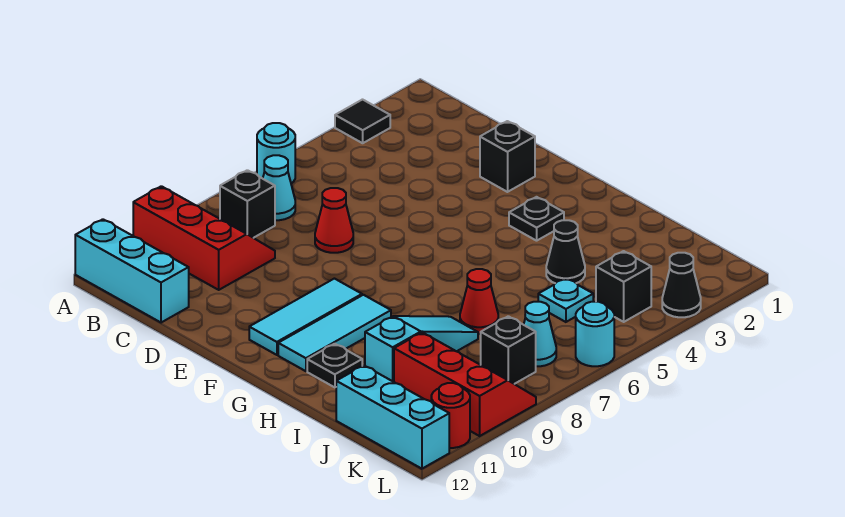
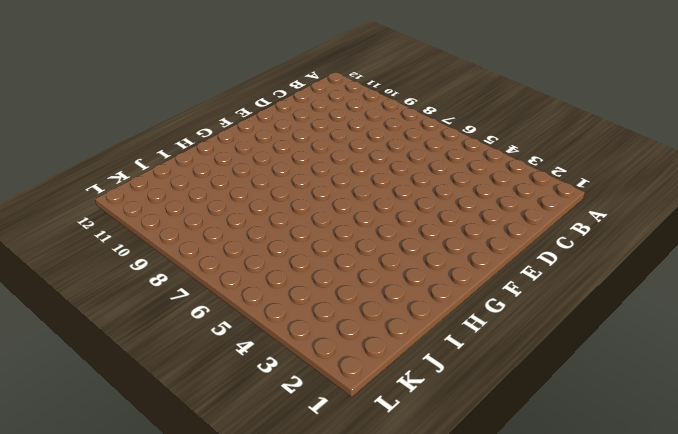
none -> black tile A3 level 1
none -> cyan round brick A6 level 1
none -> red slope A9:C10 level 1 top 10

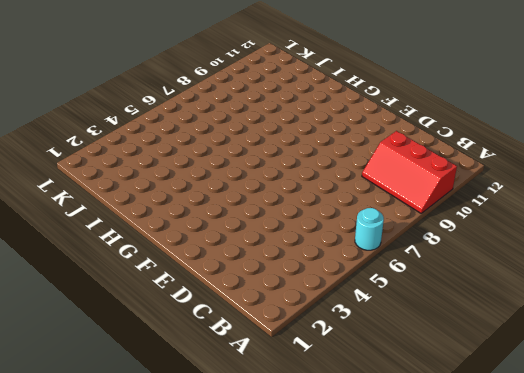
none -> black tile A3 level 1
none -> cyan brick A12:C12 level 1
none -> cyan cone B7 level 1

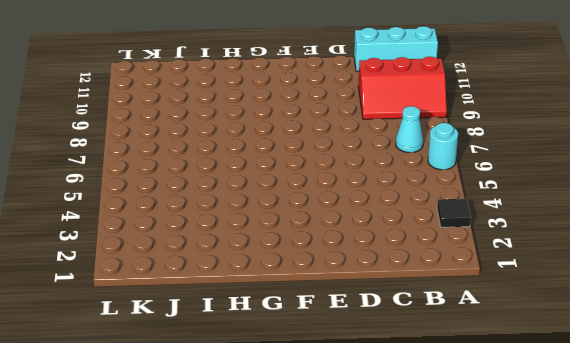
none -> black brick B8 level 1
none -> red cone D7 level 1
none -> black brick E2 level 1

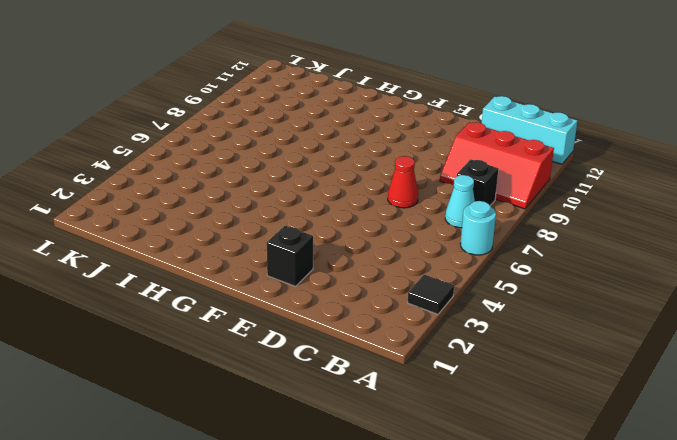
none -> cyan tile F9:F11 level 1
none -> black plate G3 level 1
none -> cyan tile G9:G11 level 1

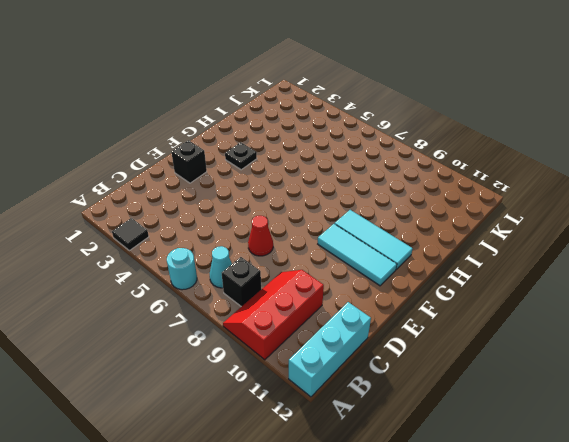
none -> black plate H11 level 1
none -> black cone I4 level 1
none -> red cone I7 level 1

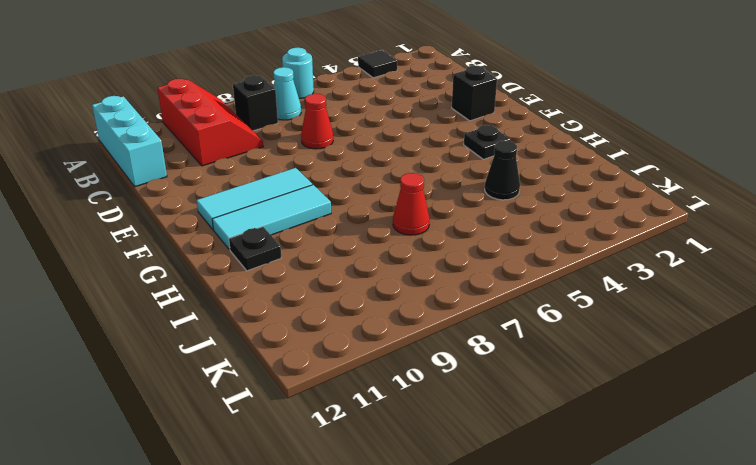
none -> cyan slope I8:I10 level 1 top 10
none -> cyan plate J5 level 1
none -> red slope J9:L10 level 1 top 10

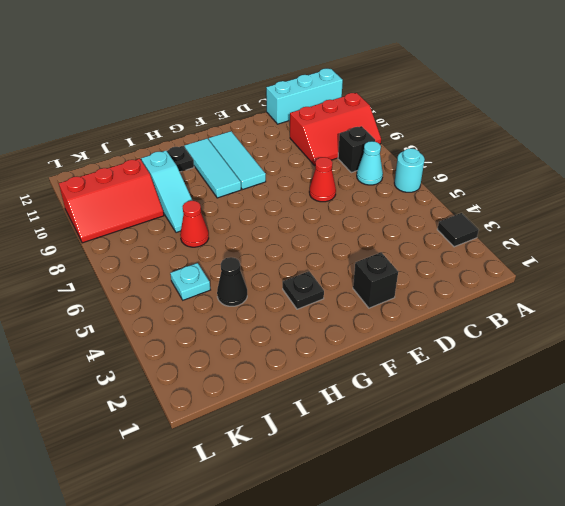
none -> cyan brick J12:L12 level 1
none -> black brick K4 level 1
none -> cyan cone K7 level 1

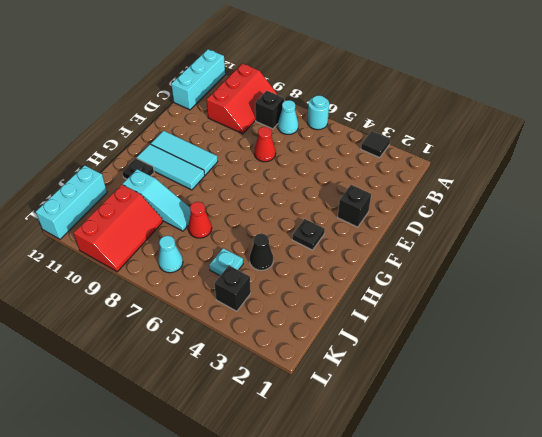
none -> black brick K8 level 1
none -> black cone L3 level 1
none -> cyan round brick L6 level 1

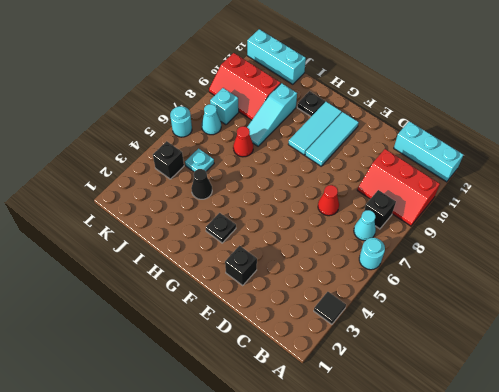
cyan brick K8 level 1 -> black brick K8 level 1
none -> black cone L3 level 1
none -> red round brick L11 level 1

